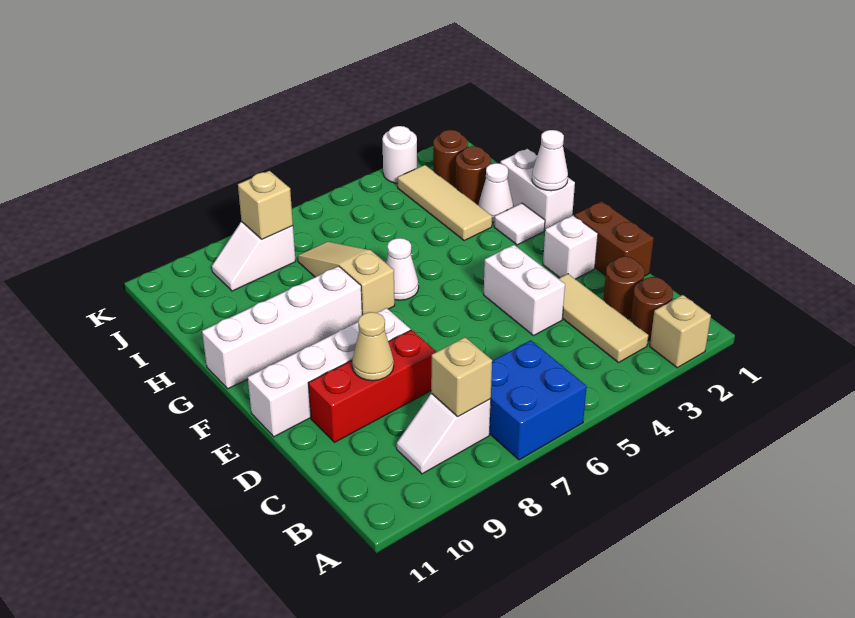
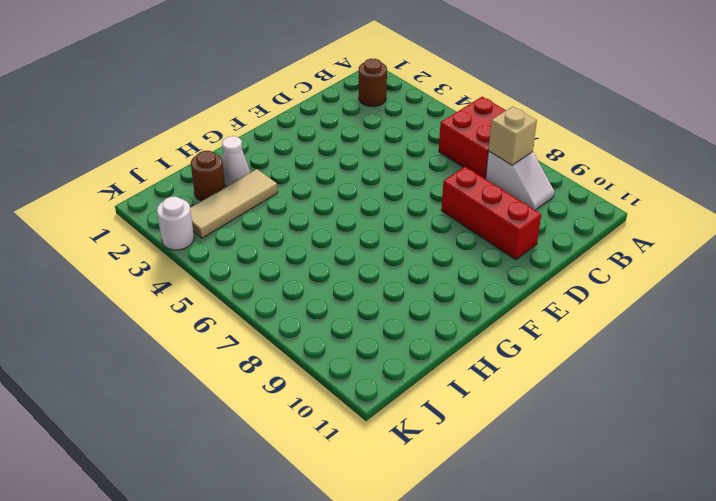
red brick A6:B7 level 1 -> blue brick A6:B7 level 1
none -> tan brick A2 level 1
none -> tan tile B3:D3 level 1
none -> brown round brick C2 level 1

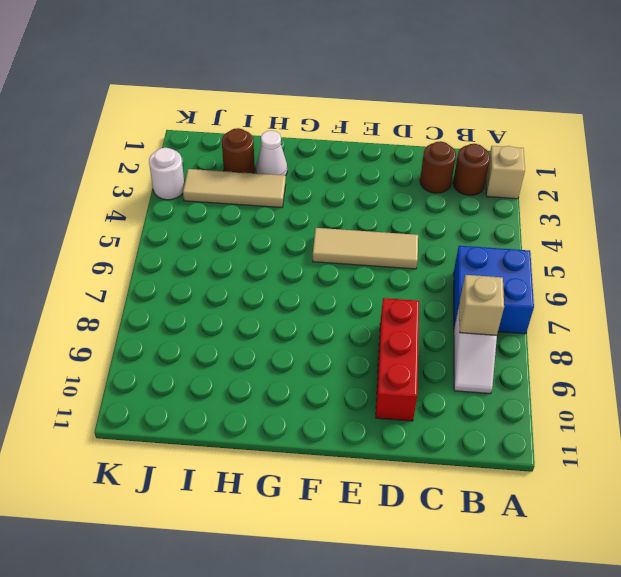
tan tile D5:F5 level 1 -> tan tile B3:D3 level 1
none -> brown brick D1:E1 level 1
none -> white brick D4:E4 level 1
none -> white brick E2 level 1

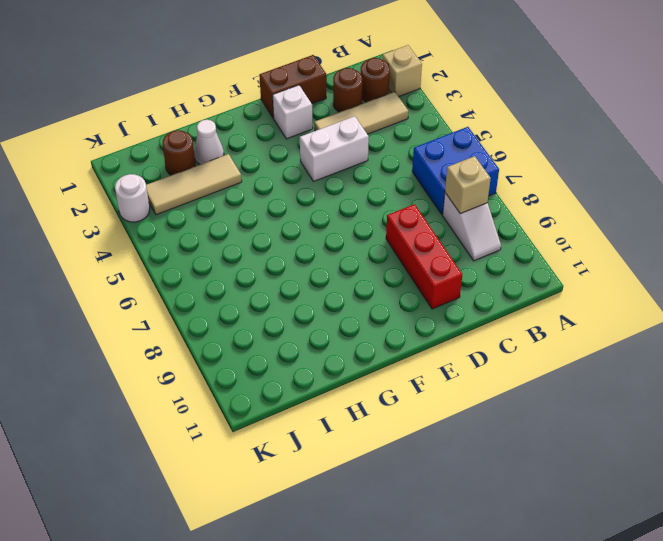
none -> white brick E8:E11 level 1
none -> white brick G1:H1 level 1
none -> white tile G2 level 1

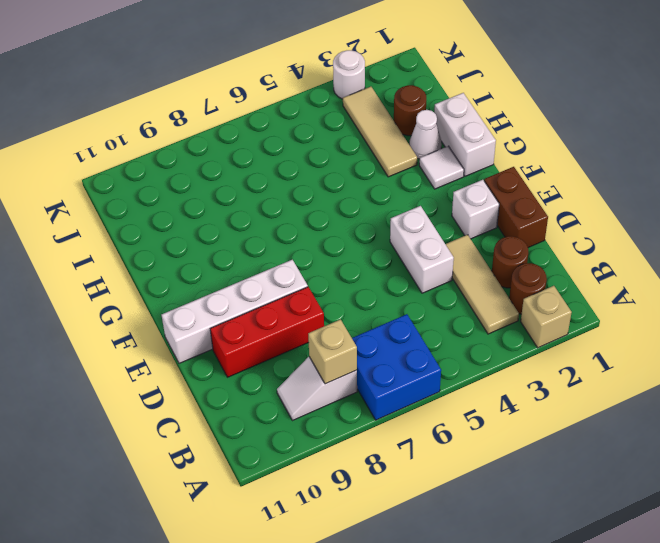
none -> white cone G6 level 1
none -> tan slope G7:I7 level 1 top G
none -> white brick G8:G11 level 1

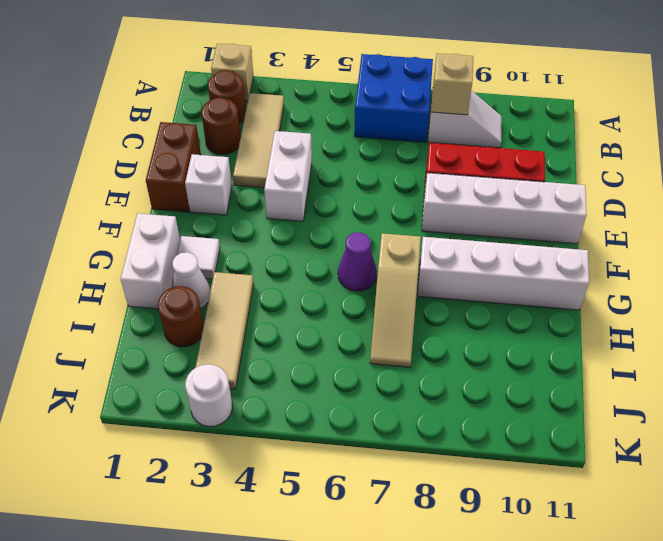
purple cone G6 level 1 -> white cone G6 level 1
none -> brown round brick J2 level 1
none -> white slope J8:J9 level 1 top 8
none -> tan cone D9 level 2

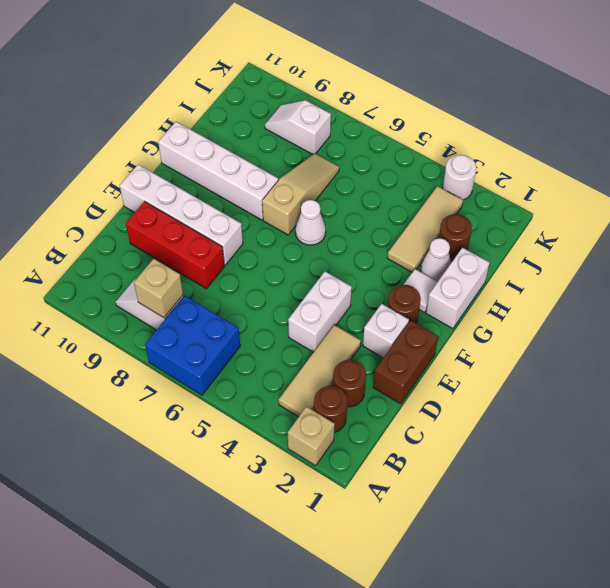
brown round brick F2 level 1 -> brown round brick J2 level 1
none -> tan cone D9 level 2
none -> white cone G1 level 2
none -> tan brick J8 level 2

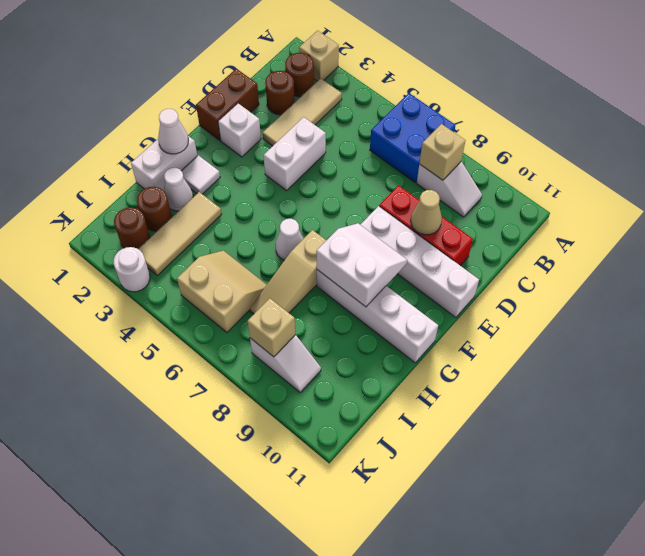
white slope F8:G9 level 2 top G -> none
tan slope I5:J6 level 1 top J -> none

